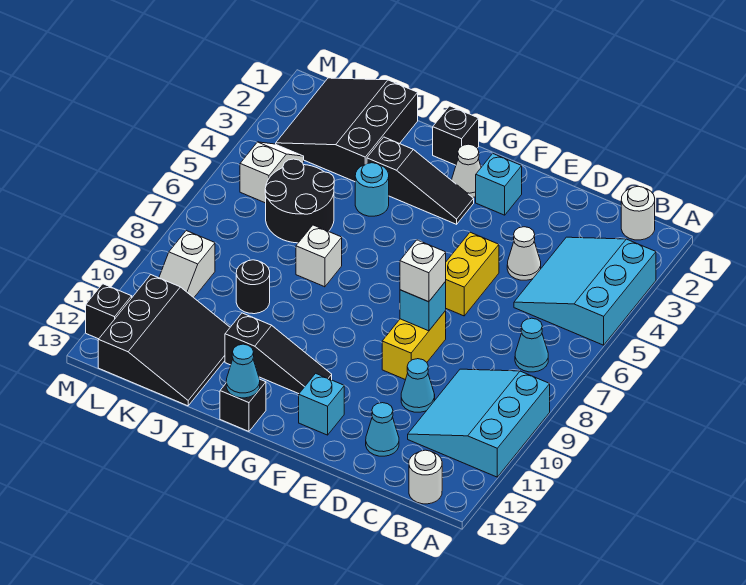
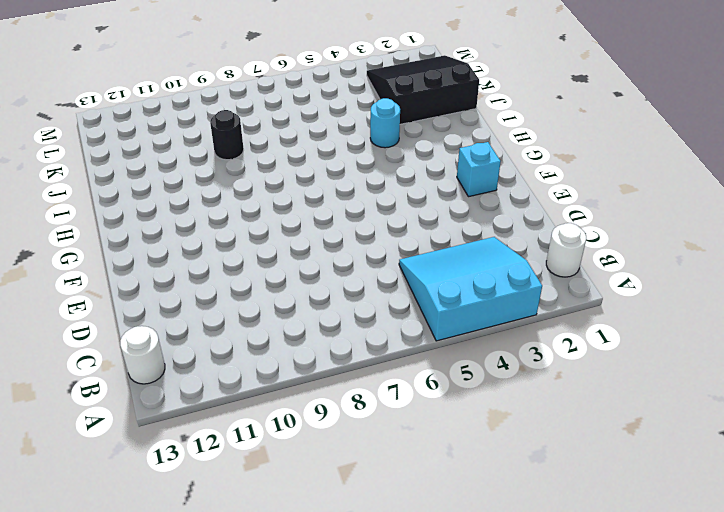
none -> cyan slope A9:C11 level 1 top A
none -> cyan cone B7 level 1
none -> white cone D4 level 1

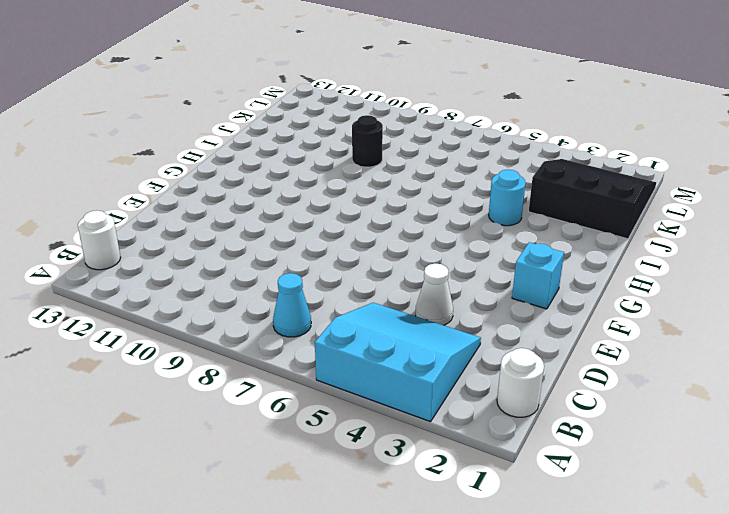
none -> cyan slope A9:C11 level 1 top A
none -> cyan cone D10 level 1
none -> cyan cone D12 level 1

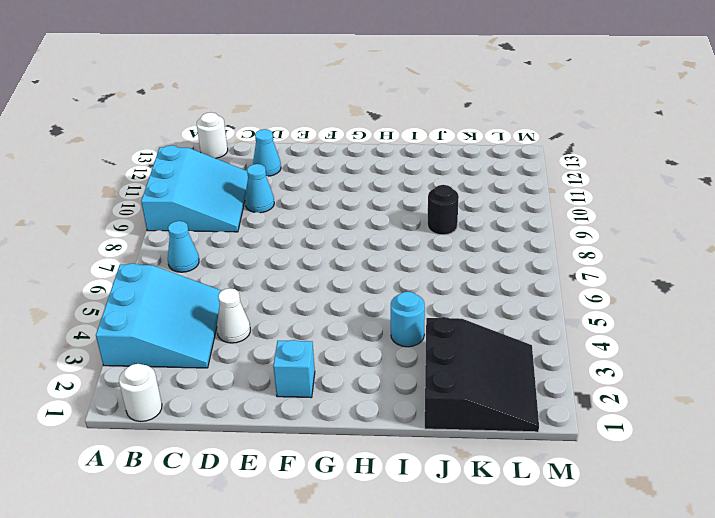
none -> yellow brick E5:E6 level 1
none -> yellow brick E8:E9 level 1
none -> cyan brick F12 level 1

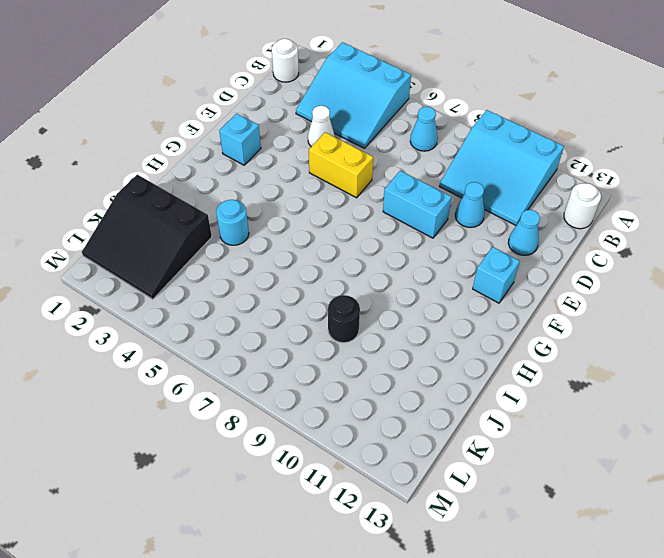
cyan brick E8:E9 level 1 -> yellow brick E8:E9 level 1
none -> white cone G2 level 1
none -> black slope G3:I3 level 1 top I
none -> black slope G11:I11 level 1 top I

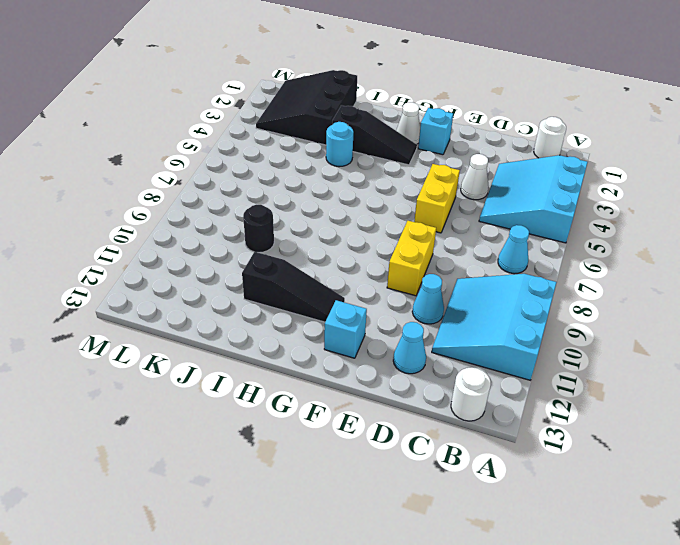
none -> black brick H1 level 1
none -> black brick H13 level 1
none -> white brick I7 level 1

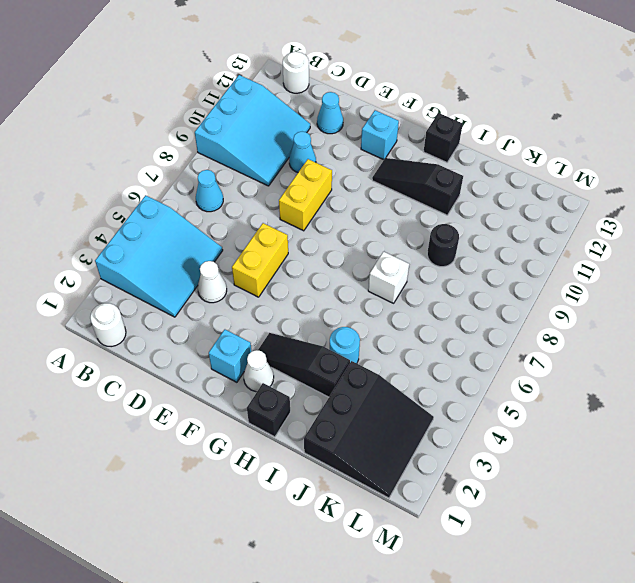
none -> black round brick J5:K6 level 1
none -> black slope J11:L13 level 1 top L
none -> white slope L4:L5 level 1 top 5

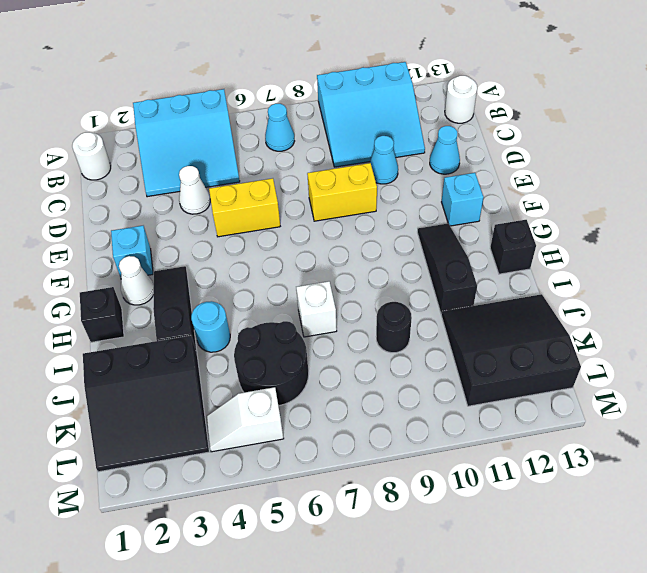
none -> white slope L9:L10 level 1 top 9
none -> black brick M12 level 1
none -> cyan brick E8 level 2

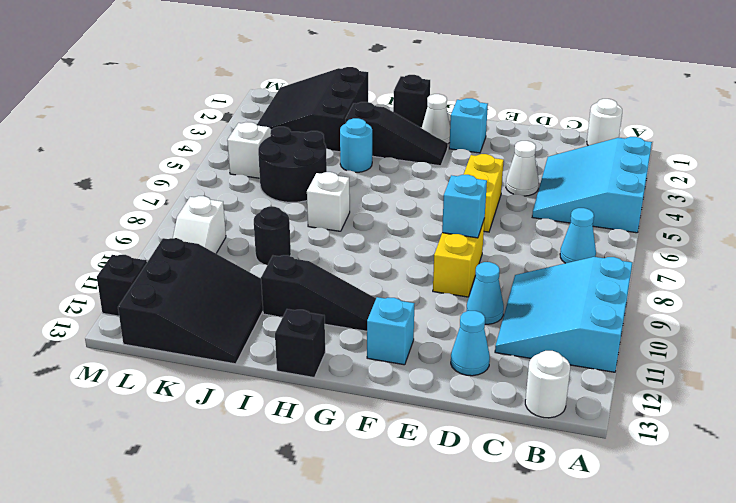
none -> cyan cone H13 level 2
none -> white brick E8 level 3

